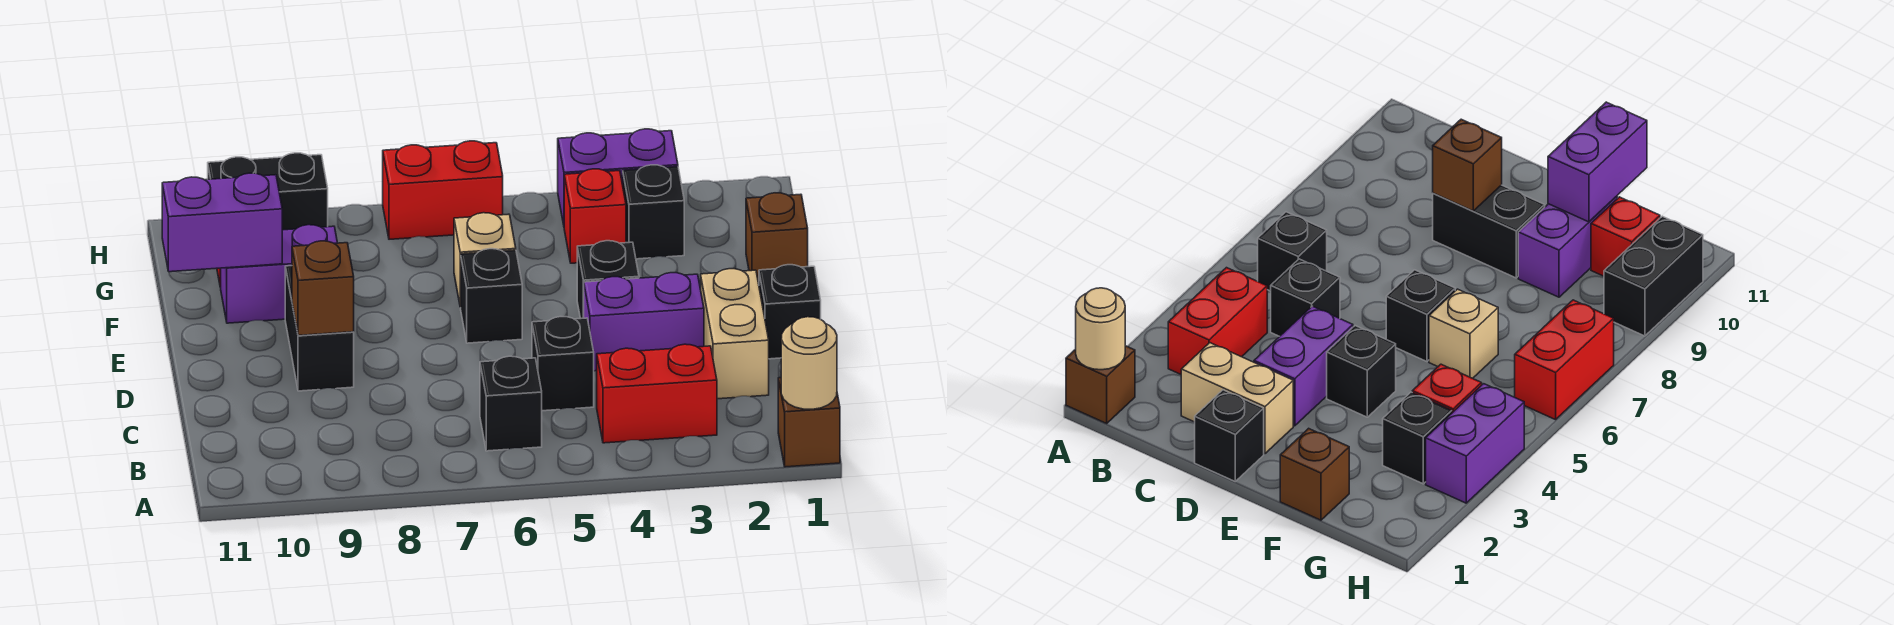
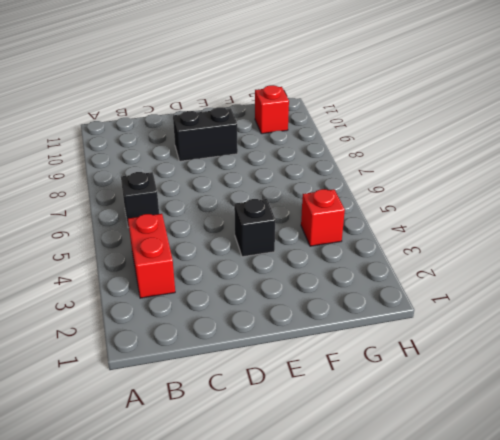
none -> brown brick A1 level 1
none -> tan brick C2:D2 level 1
none -> black brick C5 level 1

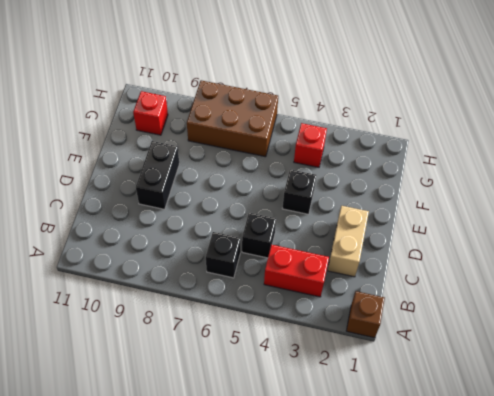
brown brick G6:H8 level 1 -> red brick H6:H7 level 1
none -> black brick D1 level 1
none -> purple brick D3:D4 level 1
none -> black brick E6 level 1

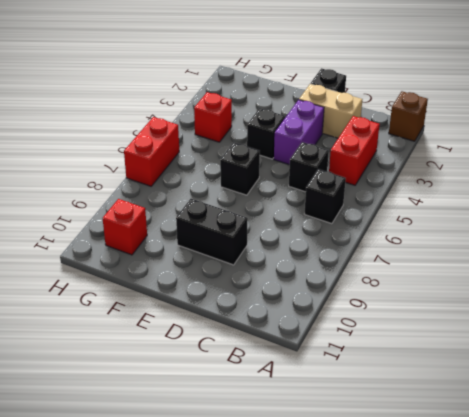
none -> brown brick F1 level 1
none -> tan brick F6 level 1
none -> purple brick F9:F10 level 1

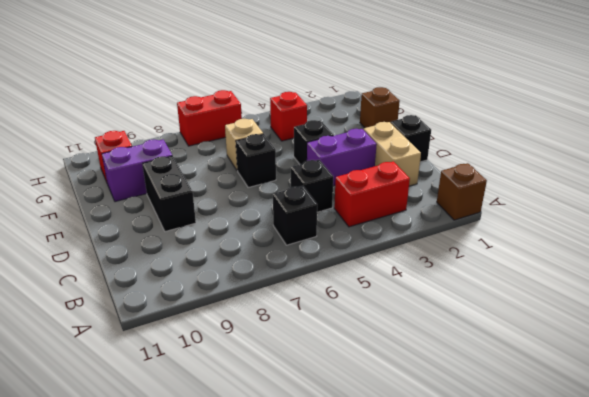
none -> black brick G3 level 1
none -> purple brick H3:H4 level 1
none -> black brick H9:H10 level 1

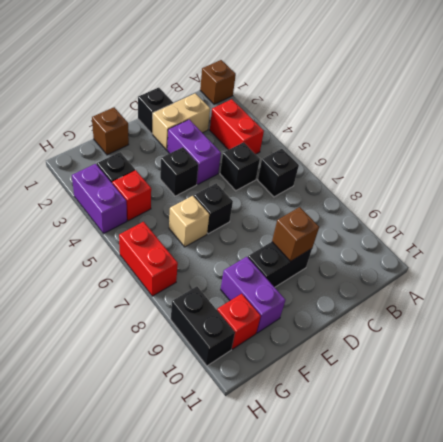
none -> tan round brick A1 level 2
none -> purple brick F10:F11 level 2

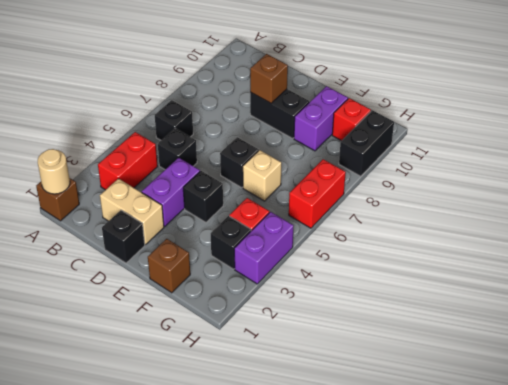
none -> purple brick F10:F11 level 2

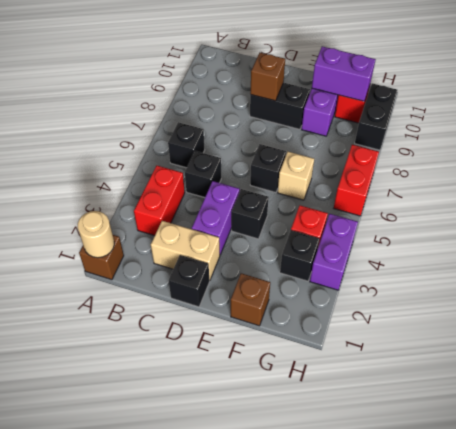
purple brick F10:G10 level 2 -> purple brick F10:F11 level 2

